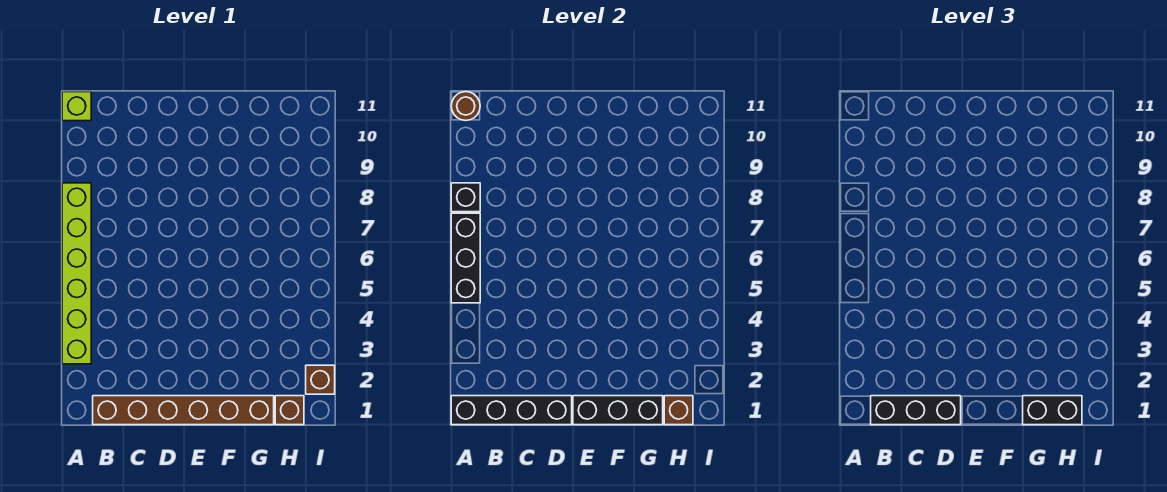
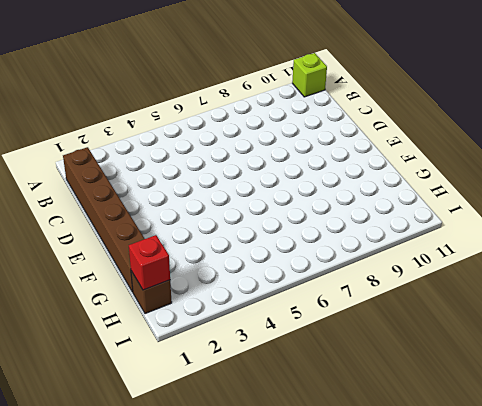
red brick H1 level 2 -> brown brick H1 level 2
none -> lime brick A3:A8 level 1
none -> brown brick I2 level 1
none -> black brick A1:D1 level 2

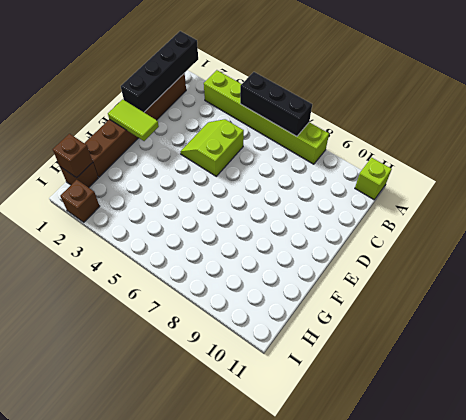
lime slope C4:D5 level 1 top 5 -> none
lime tile E1:E2 level 2 -> black brick E1:G1 level 2
none -> black brick A8 level 2
none -> brown round brick A11 level 2
none -> black brick B1:D1 level 3

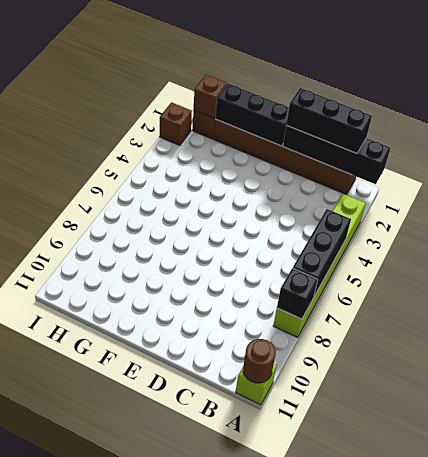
none -> black brick G1:H1 level 3

